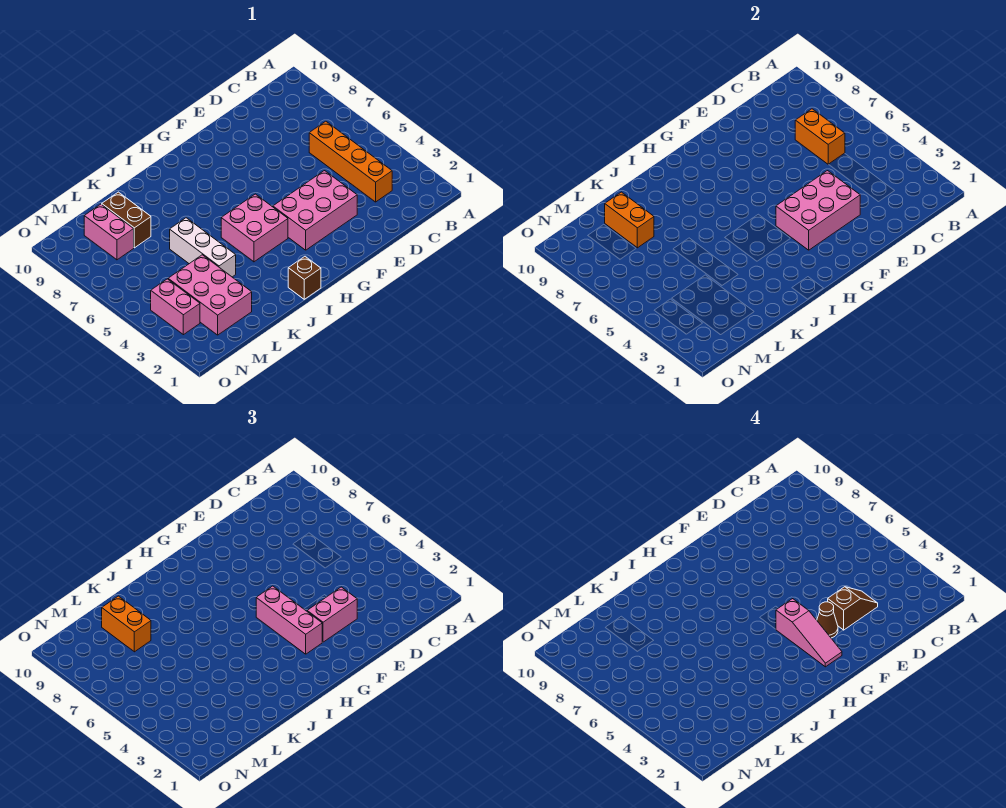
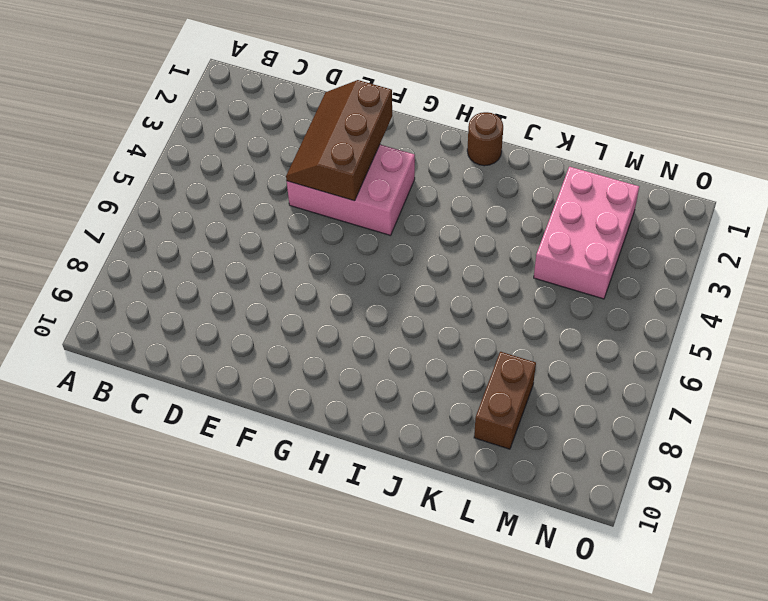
brown slope E2:F4 level 2 top F -> pink brick E3:G4 level 2
brown round brick I1 level 1 -> brown brick I1 level 1
none -> orange brick C3:C6 level 1
none -> pink brick H4:I5 level 1
none -> white brick K4:K6 level 1

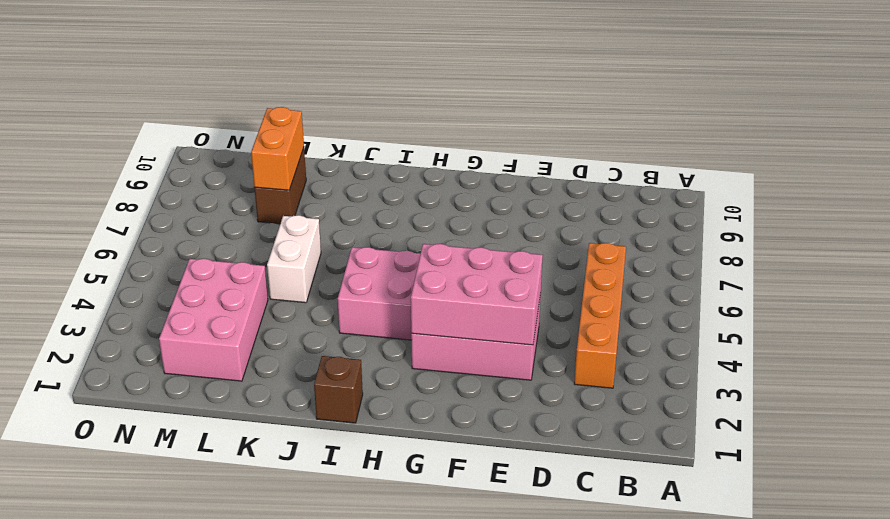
white brick K5:K6 level 1 -> white brick K4:K6 level 1
none -> pink brick M8:M9 level 1
none -> pink brick N3:N4 level 1
none -> orange brick C6:C7 level 2

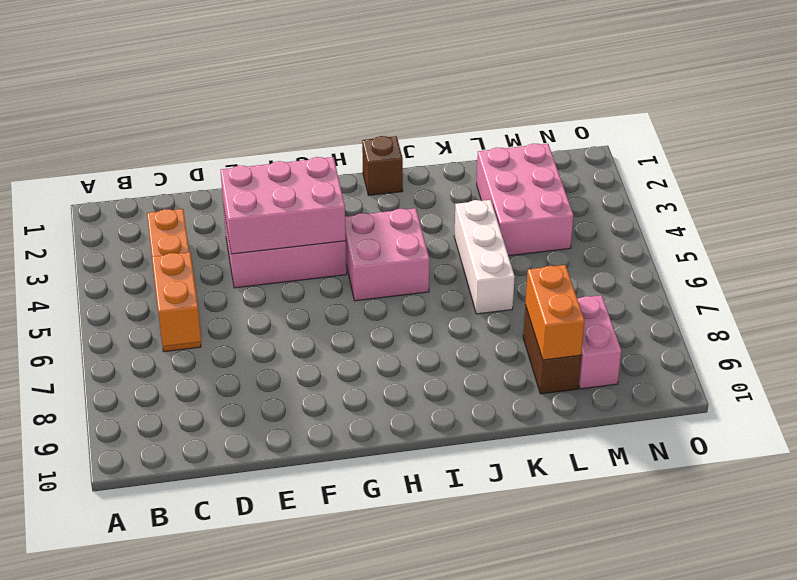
none -> pink brick N3:N4 level 1
none -> pink brick E3:F3 level 3
none -> pink brick G3:G5 level 3

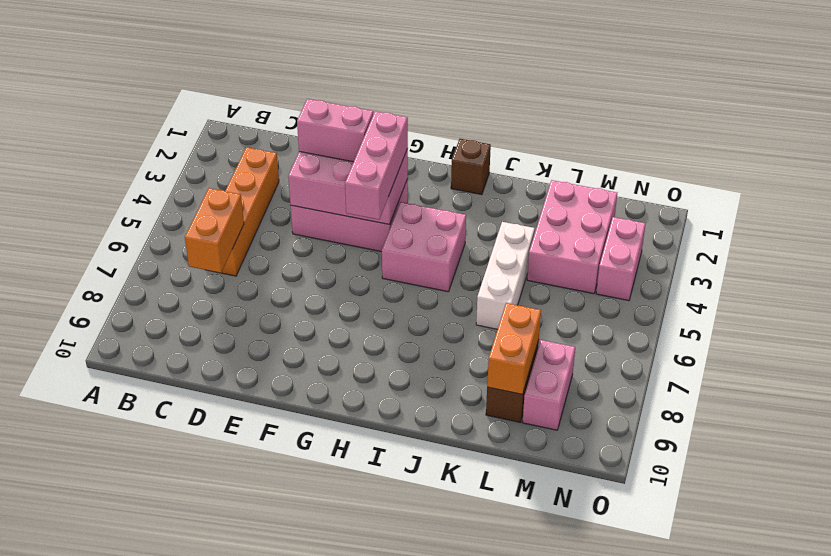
none -> orange brick L8:L9 level 3
none -> brown slope D3:E3 level 4 top E
none -> brown cone F3 level 4

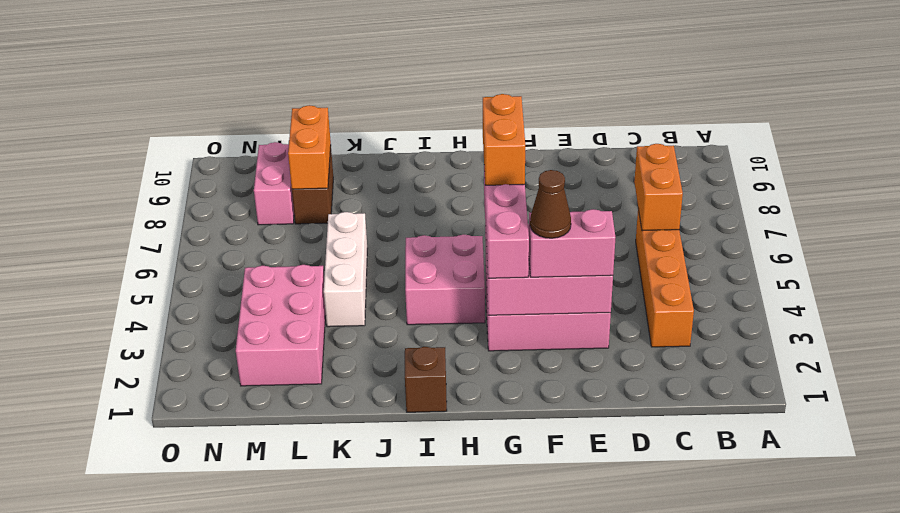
orange brick G5:G6 level 4 -> orange brick L8:L9 level 3
none -> pink brick N3:N4 level 1
none -> brown slope D3:E3 level 4 top E
none -> pink slope G2:G4 level 4 top 4

